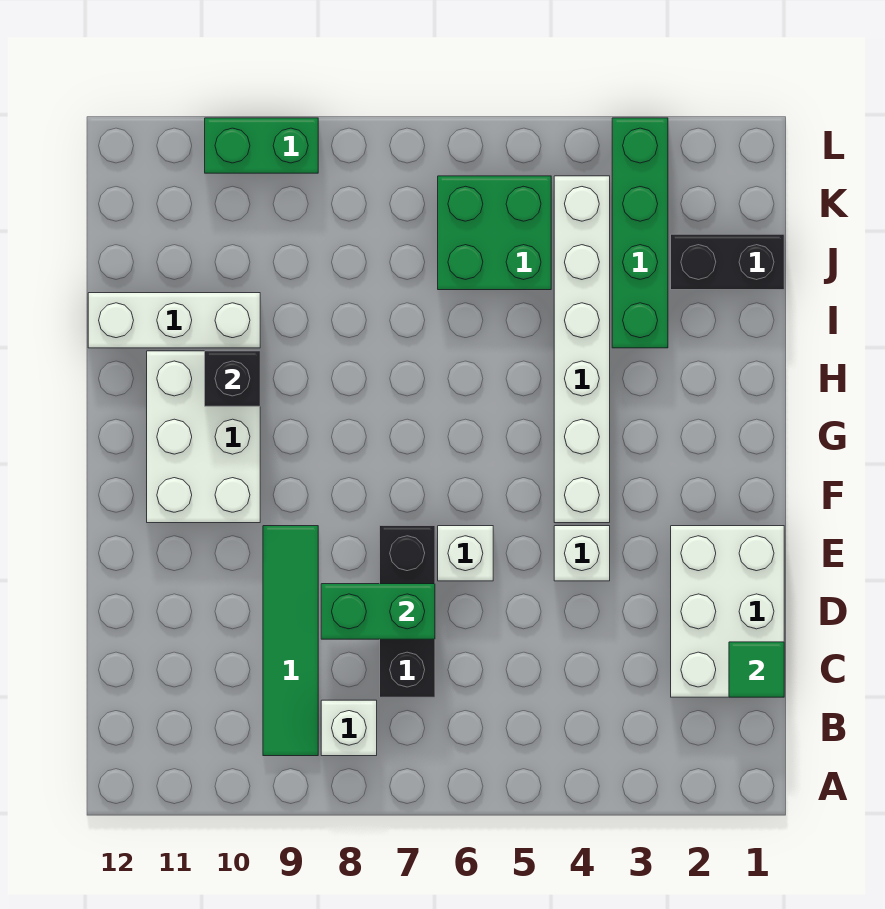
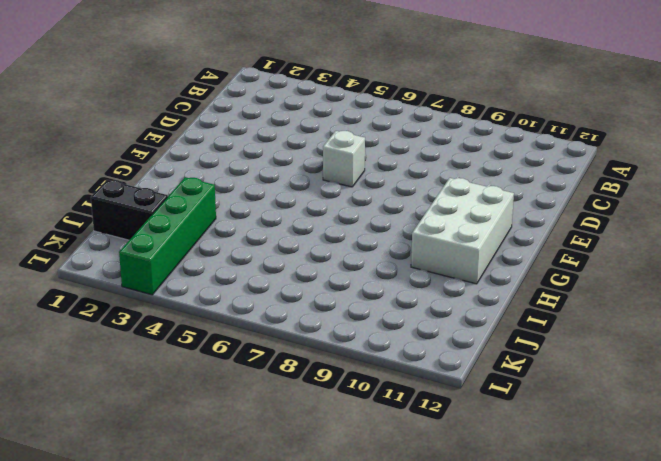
none -> white brick B8 level 1
none -> green tile B9:E9 level 1
none -> white brick C1:E2 level 1

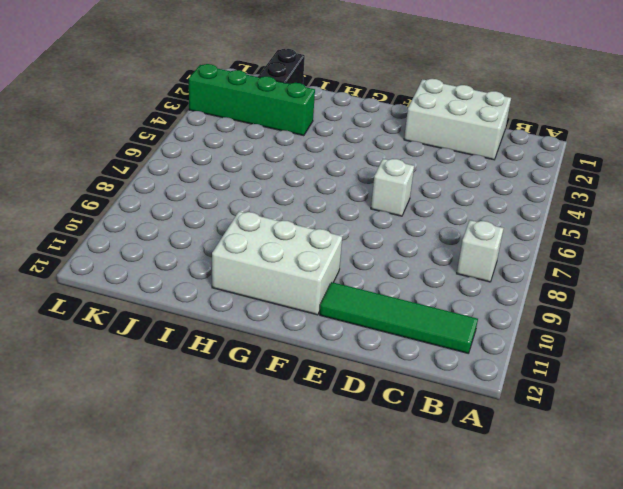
green tile B11:E11 level 1 -> green tile B9:E9 level 1
none -> black brick C7:E7 level 1
none -> white brick E4 level 1
none -> white brick F4:K4 level 1

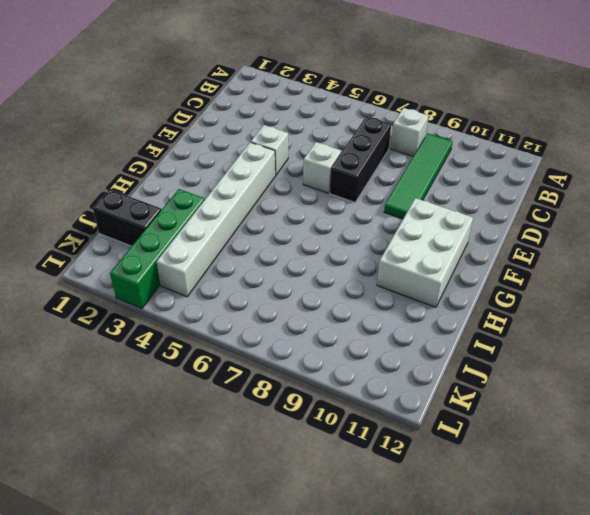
none -> white brick C1:E2 level 1
none -> white brick I10:I12 level 1
none -> green brick J5:K6 level 1

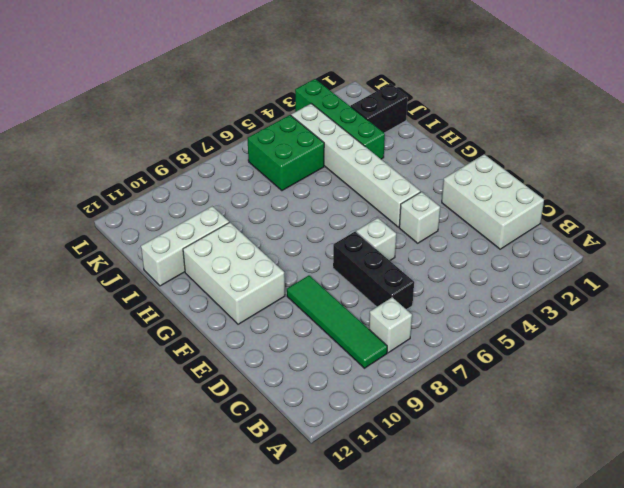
none -> green brick L9:L10 level 1
none -> green tile C1 level 2
none -> green brick D7:D8 level 2

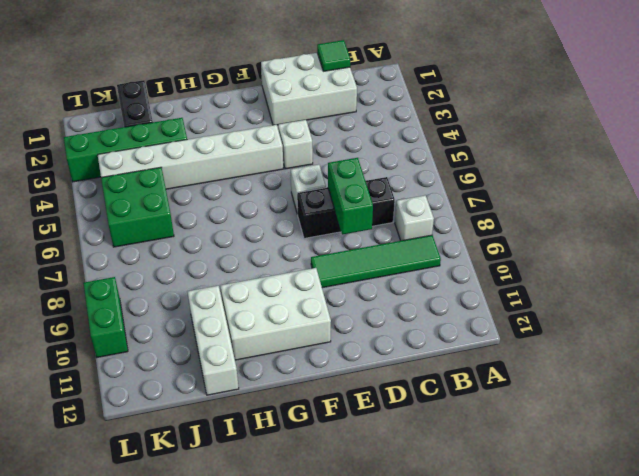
none -> black brick H10 level 2

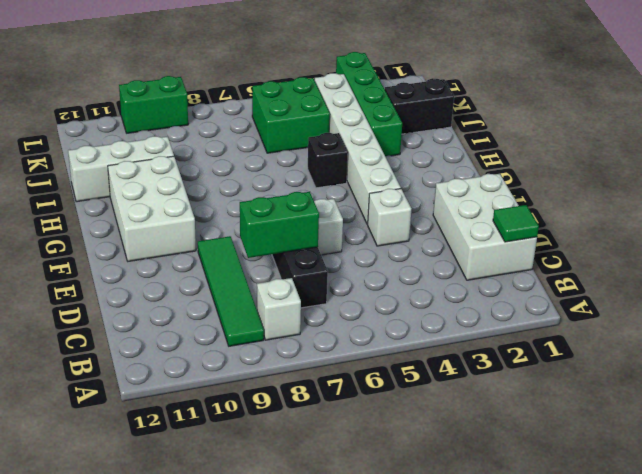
black brick H5 level 1 -> black brick H10 level 2

